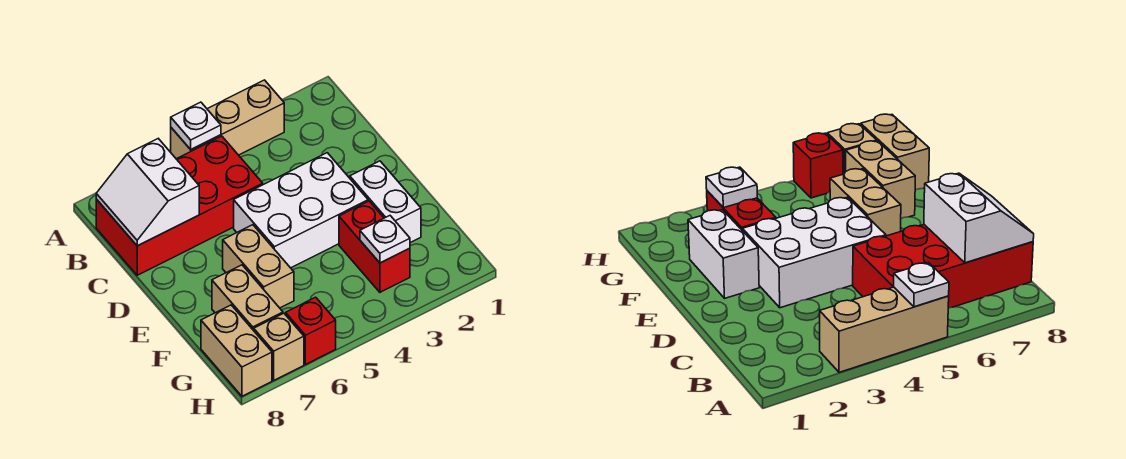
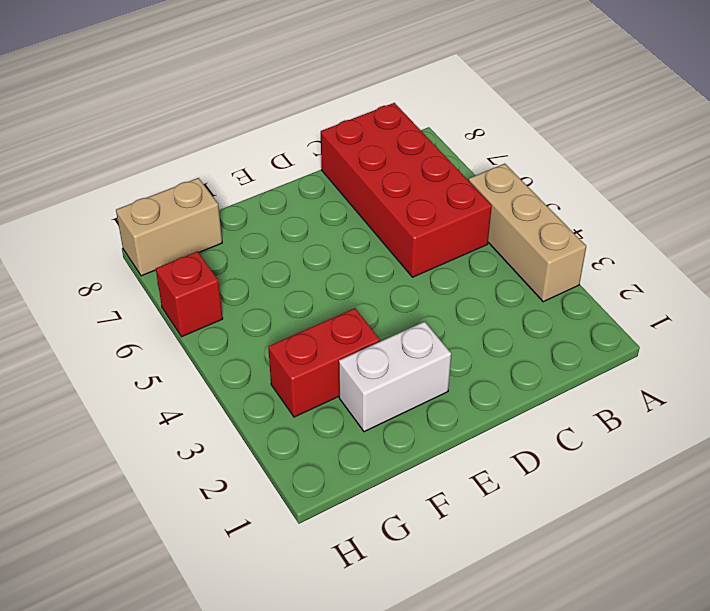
none -> white brick D3:E5 level 1
none -> tan brick E6:F6 level 1
none -> tan brick F7:G7 level 1

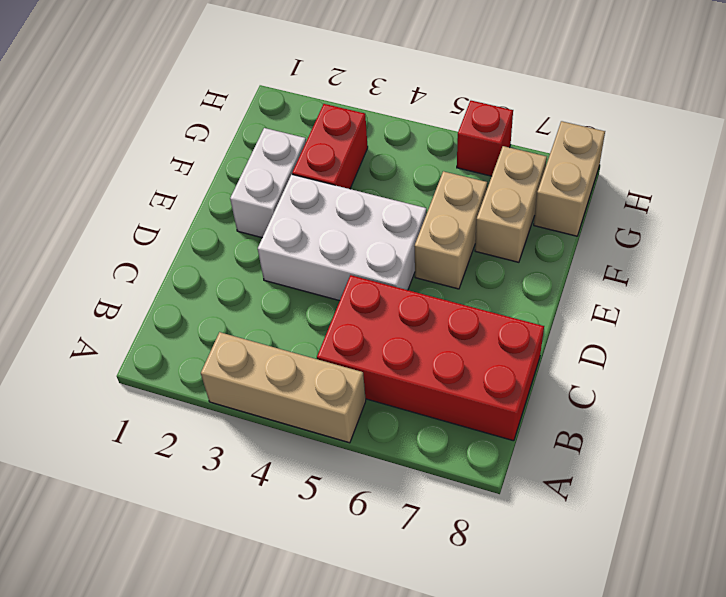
none -> tan brick H7 level 1
none -> white plate A5 level 2
none -> white slope B7:C8 level 2 top 7

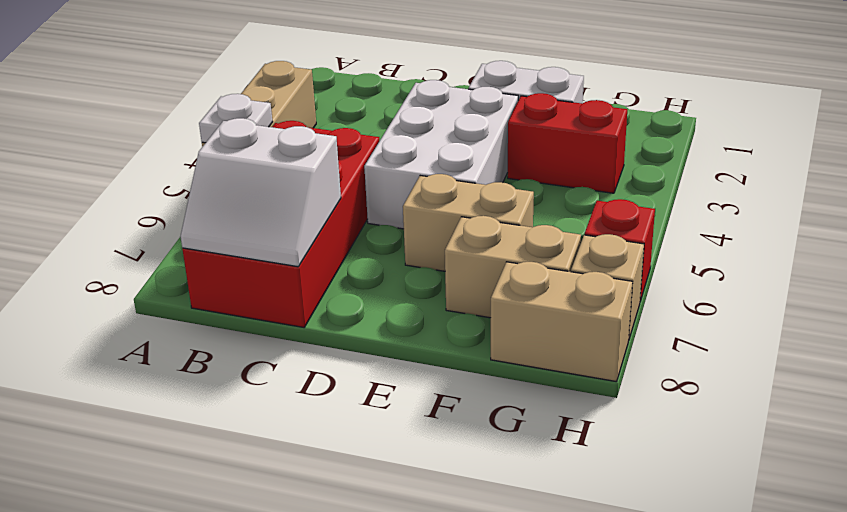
none -> white plate G3 level 2

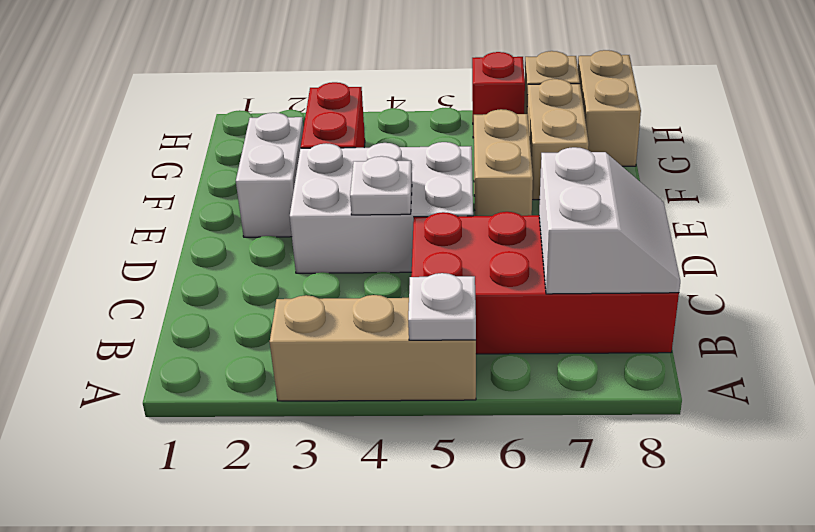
white plate D4 level 2 -> white plate G3 level 2

